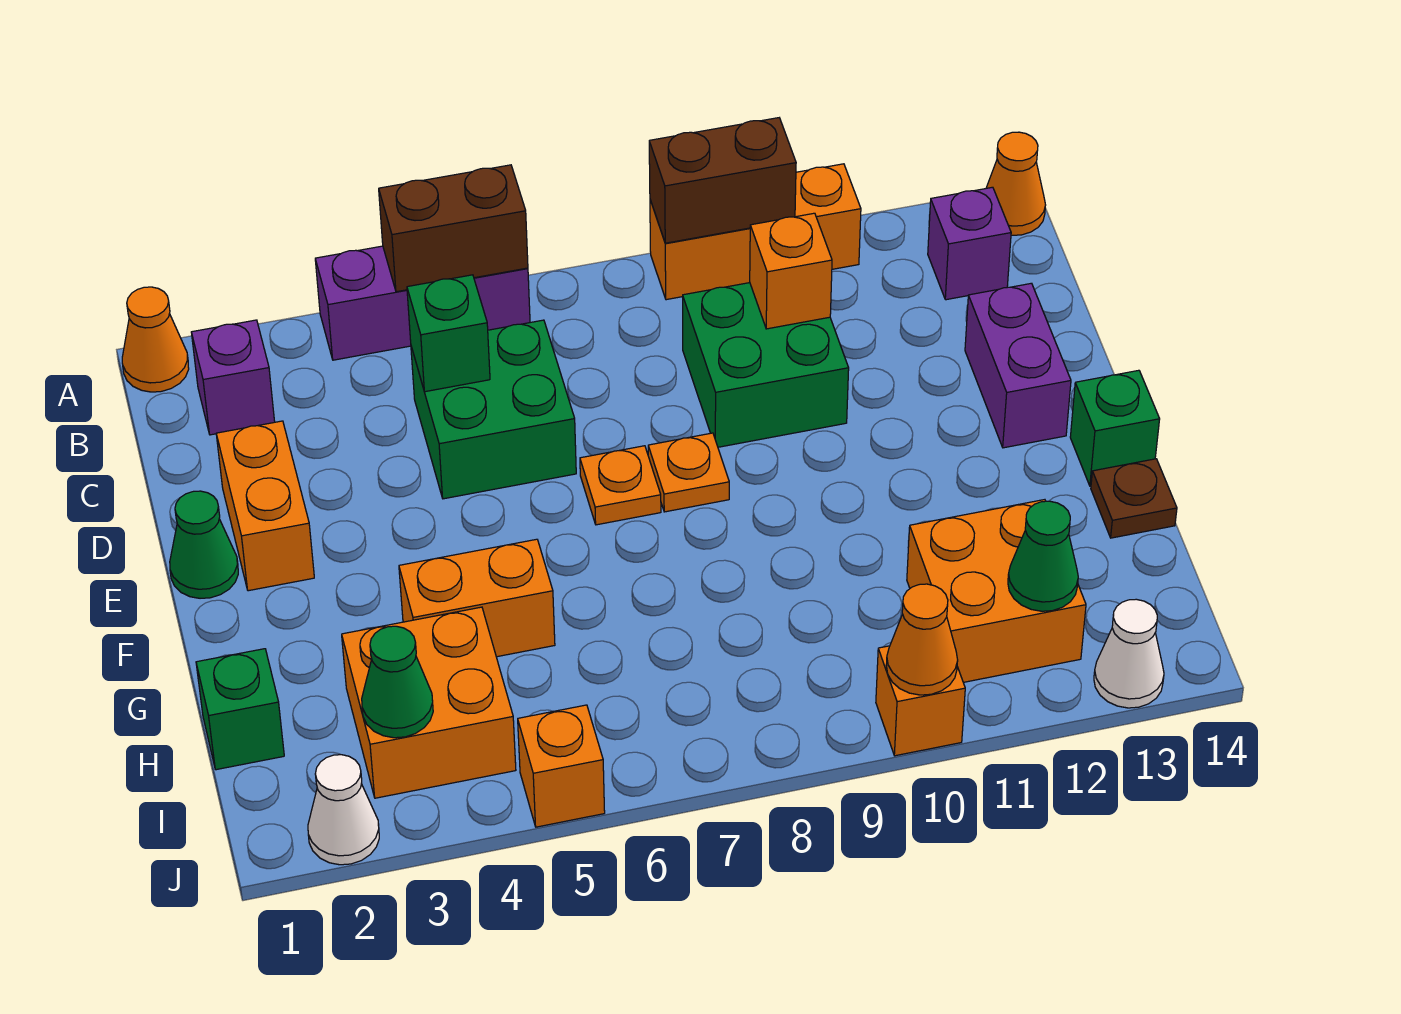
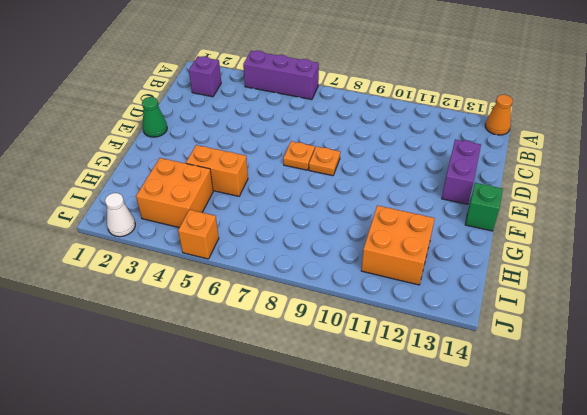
none -> orange cone A1 level 1
none -> orange brick A9:A11 level 1
none -> purple brick B13 level 1
none -> green brick C5:D6 level 1

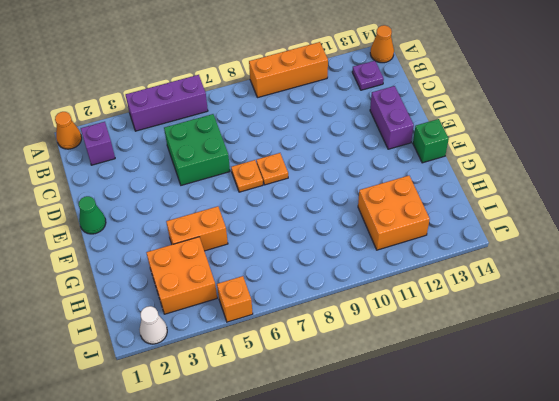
purple plate B13 level 1 -> purple brick B13 level 1
none -> green brick C9:D10 level 1
none -> orange brick D2:E2 level 1
none -> brown plate G14 level 1
none -> green brick H1 level 1

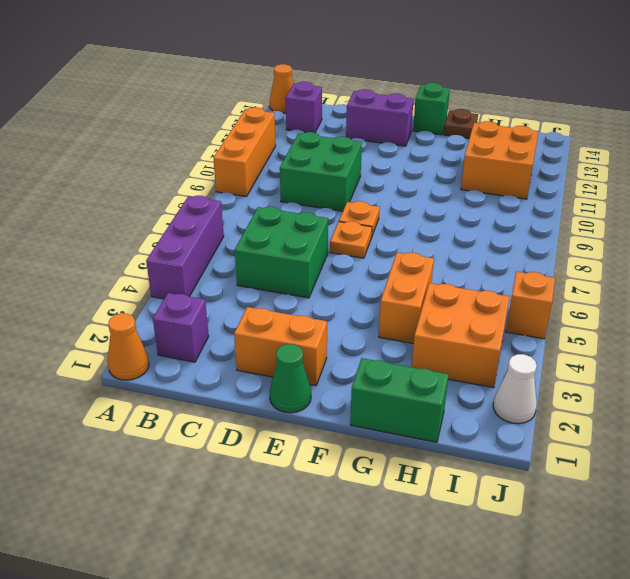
green brick G1:H1 level 1 -> green brick H1 level 1
none -> orange brick J10 level 1
none -> white cone J13 level 1
none -> brown brick A5:A6 level 2
none -> brown brick A9:A10 level 2

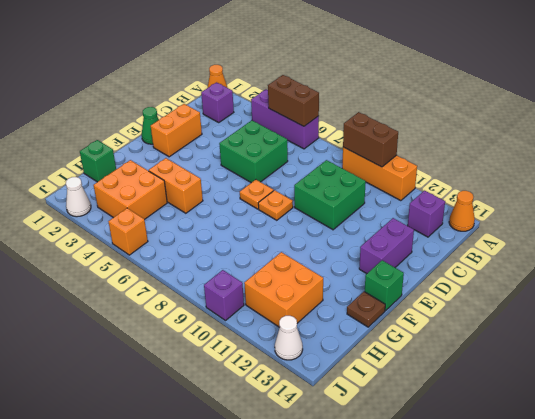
purple brick J10 level 1 -> orange brick J10 level 1
none -> green brick C5 level 2
none -> orange brick C10 level 2
none -> green cone I3 level 2
none -> green cone I12 level 2

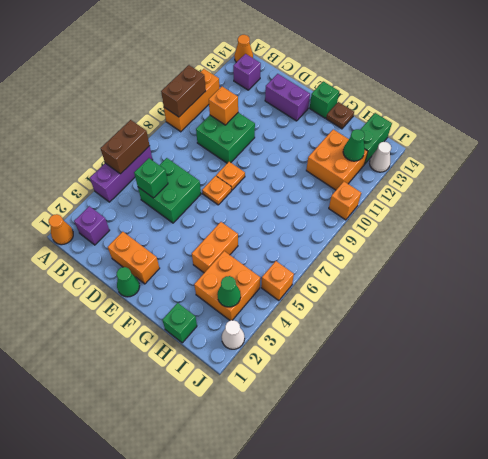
green brick I13:I14 level 1 -> none
none -> orange cone J10 level 2

